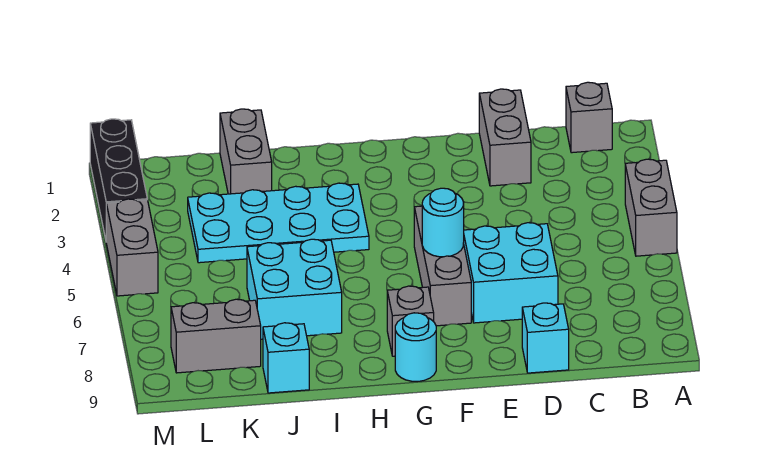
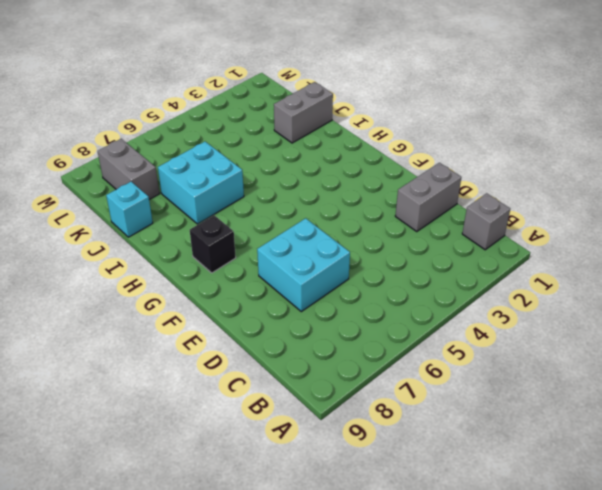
black brick G8 level 1 -> grey brick G8 level 1
none -> grey brick A4:A5 level 1
none -> cyan brick D9 level 1
none -> grey brick F5:F7 level 1

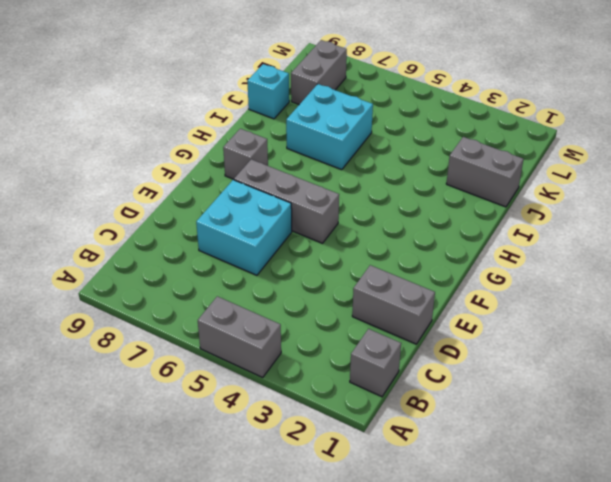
none -> cyan brick D9 level 1
none -> cyan round brick G9 level 1
none -> cyan plate H3:K4 level 1

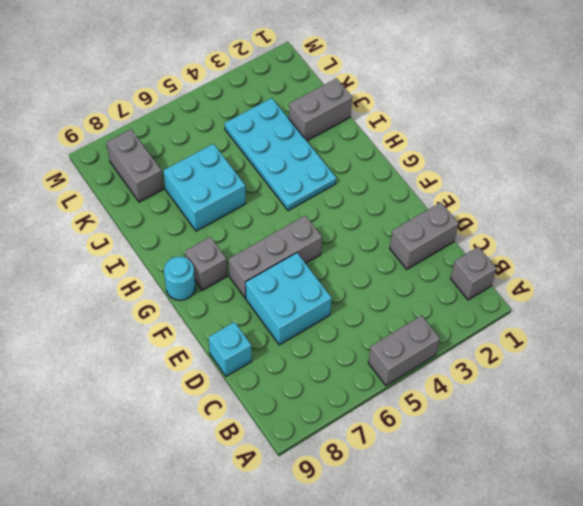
none -> cyan brick J9 level 1
none -> black brick M1:M3 level 1
none -> grey brick M4:M5 level 1

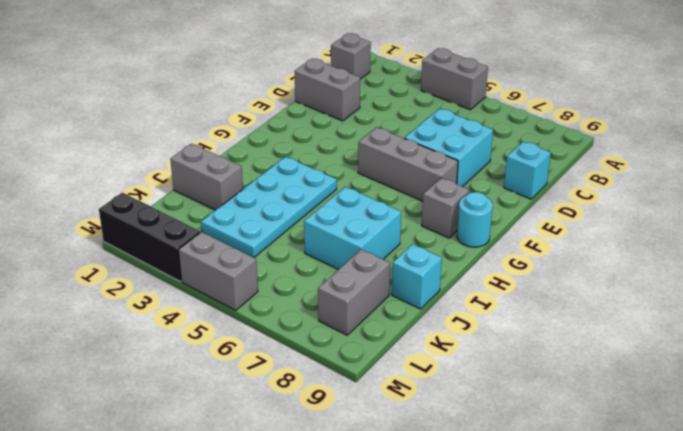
none -> cyan round brick F6 level 2

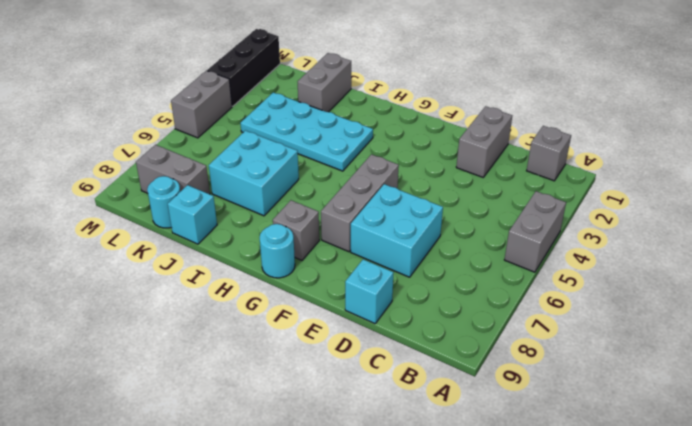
cyan round brick K9 level 1 -> cyan round brick F6 level 2

